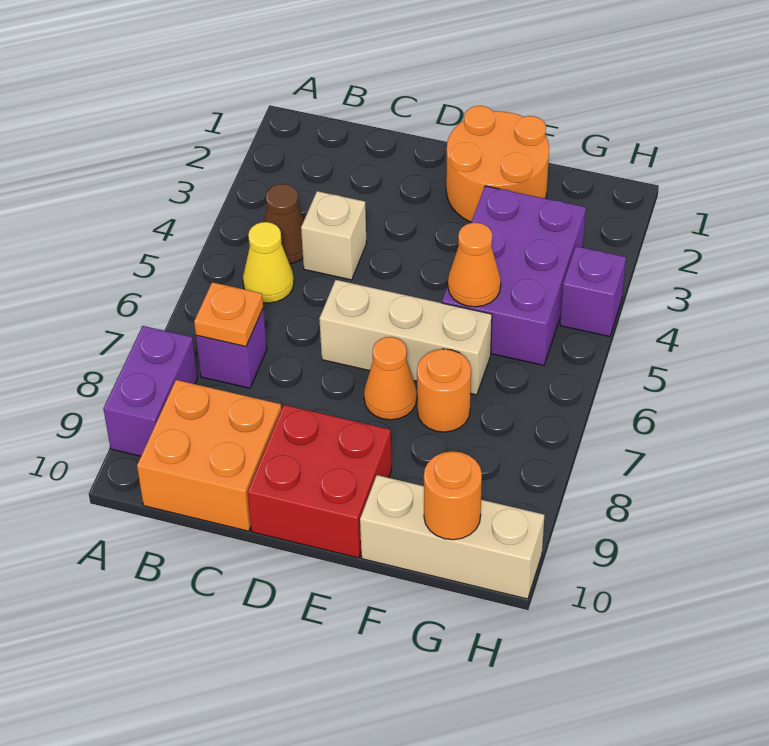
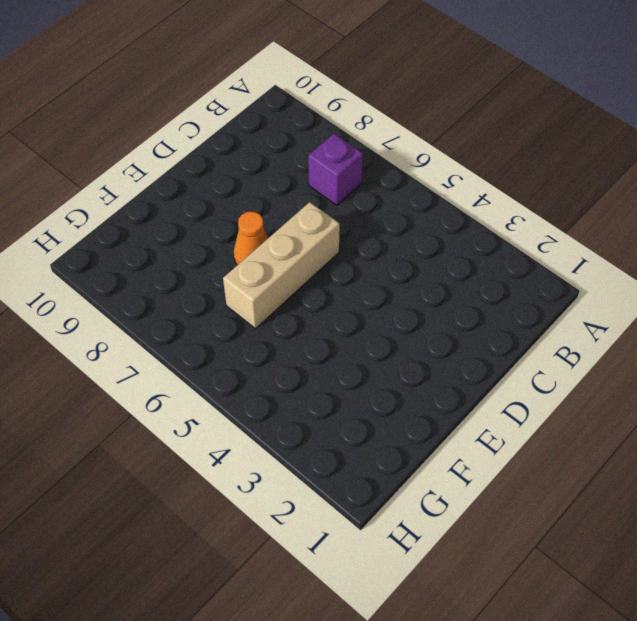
none -> purple brick A8:A9 level 1
none -> brown cone B4 level 1
none -> yellow cone B5 level 1

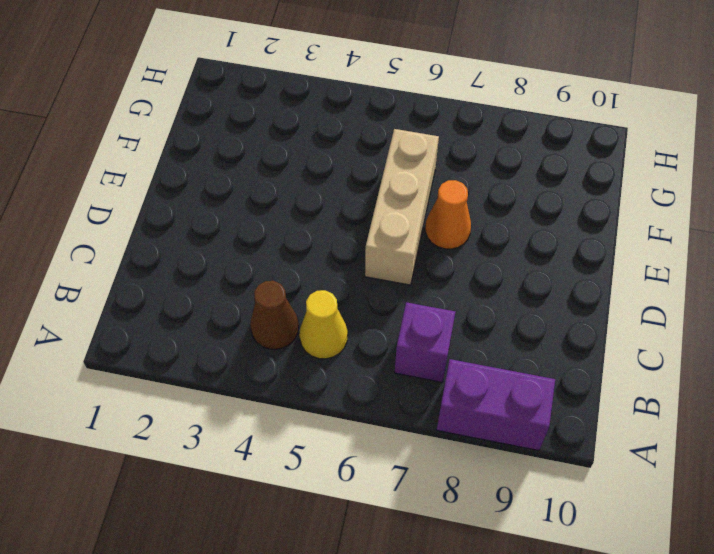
none -> orange brick B9:C10 level 1
none -> tan brick C4 level 1
none -> red brick D9:E10 level 1

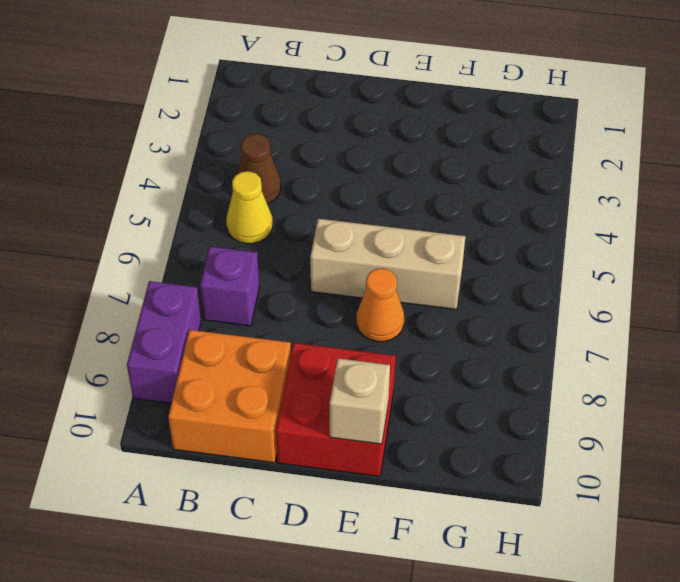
tan brick E10 level 2 -> tan brick C4 level 1
none -> orange round brick E1:F2 level 1
none -> purple brick F3:G5 level 1
none -> orange round brick F7 level 1

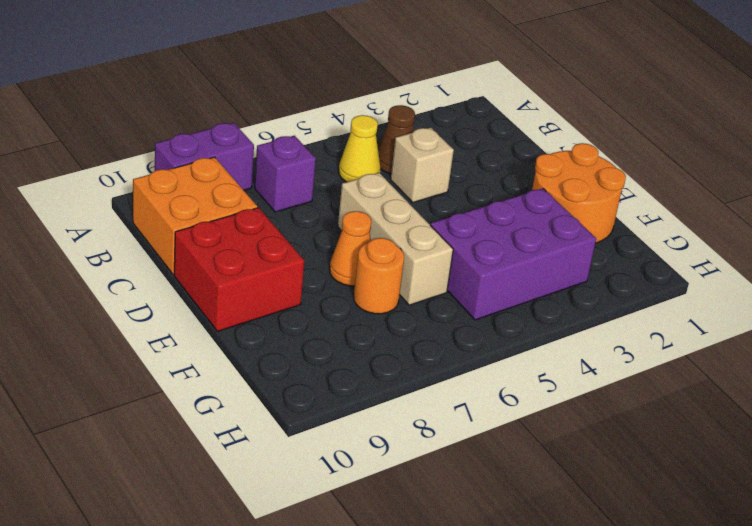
none -> tan brick F10:H10 level 1
none -> purple brick H4 level 1
none -> orange plate B7 level 2

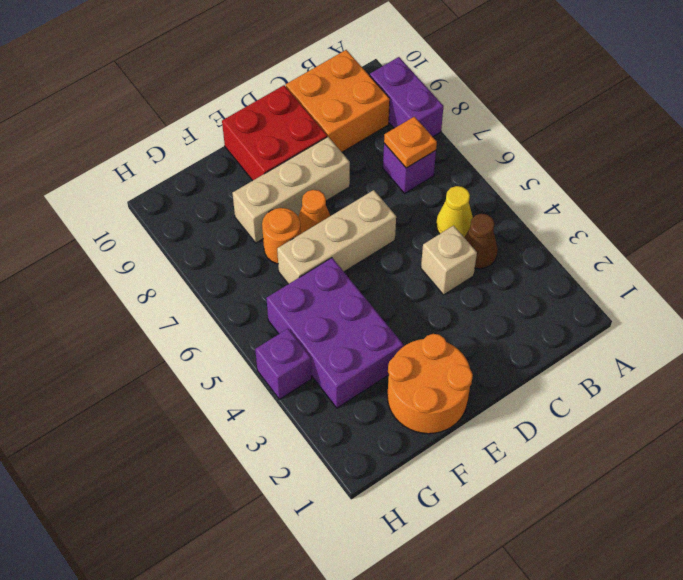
tan brick D8:F8 level 1 -> tan brick F10:H10 level 1
none -> orange cone F5 level 2
none -> orange round brick G10 level 2

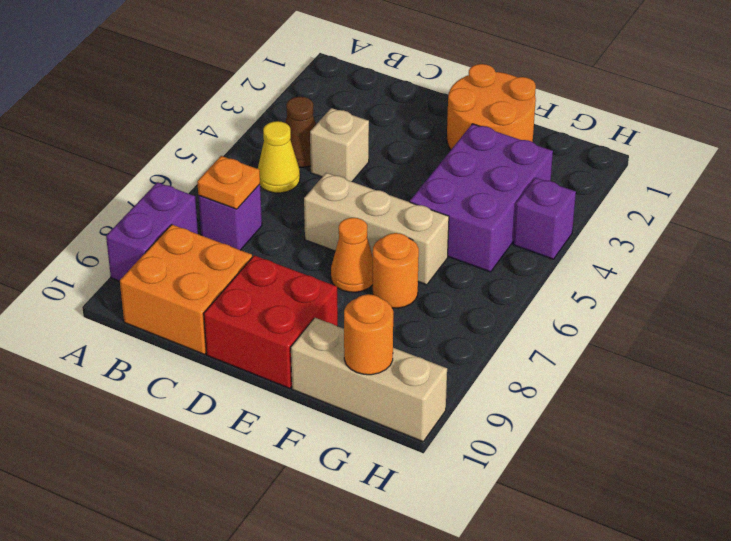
none -> orange cone F5 level 2

